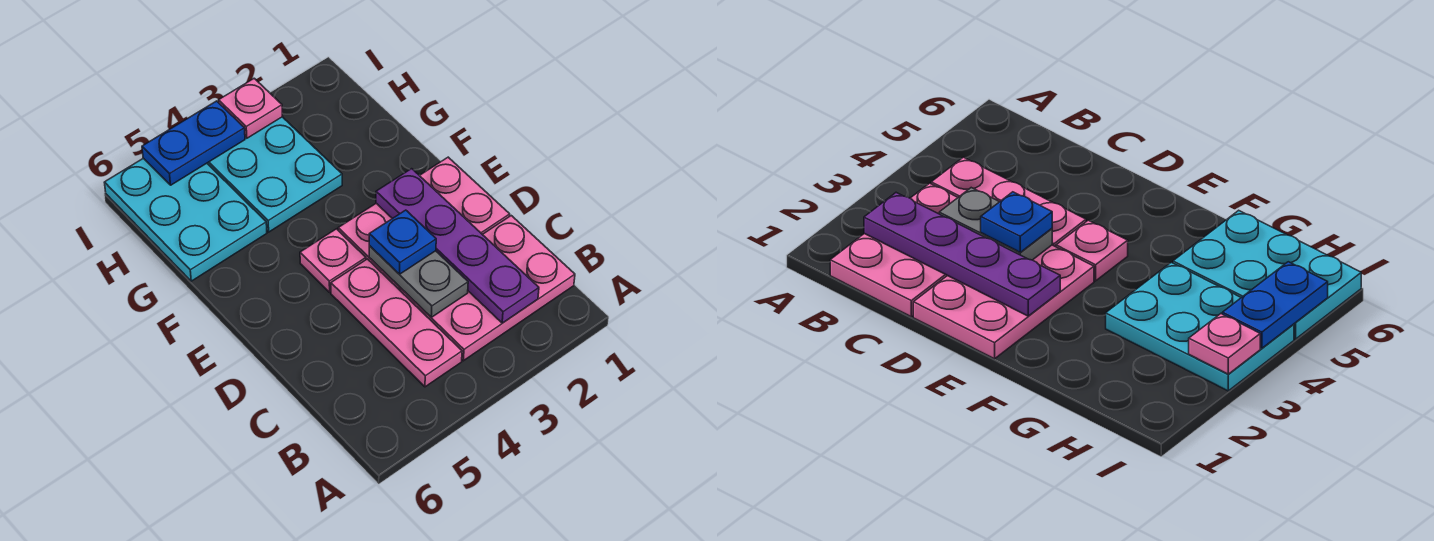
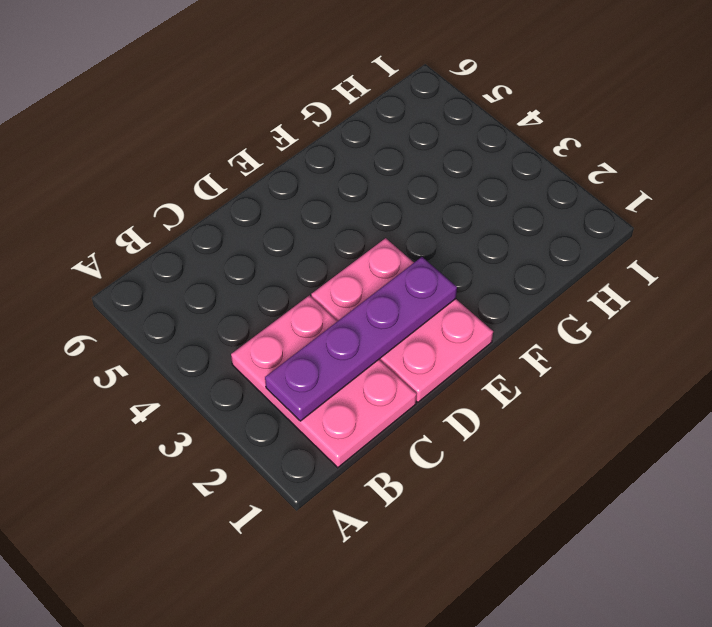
none -> pink plate B4:D4 level 1
none -> pink plate E4 level 1

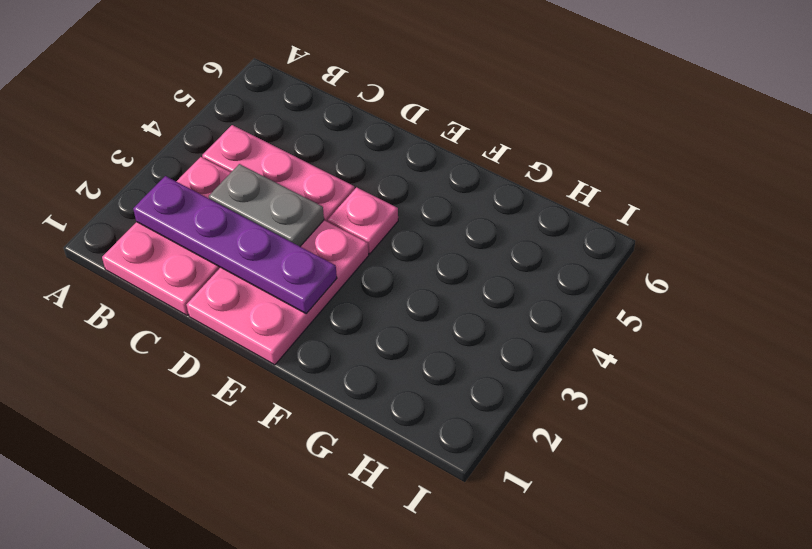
none -> cyan plate G3:I4 level 1
none -> cyan plate G5:I6 level 1

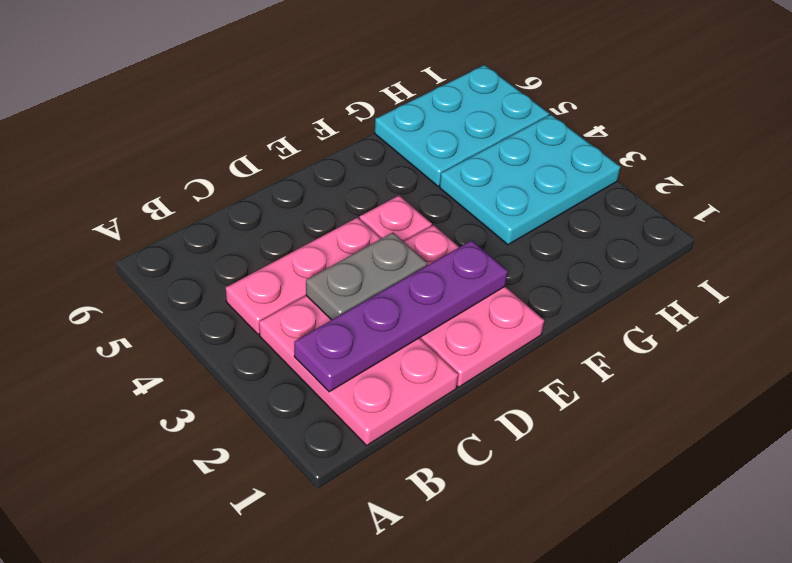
none -> pink plate I3 level 2
none -> blue plate I4:I5 level 2

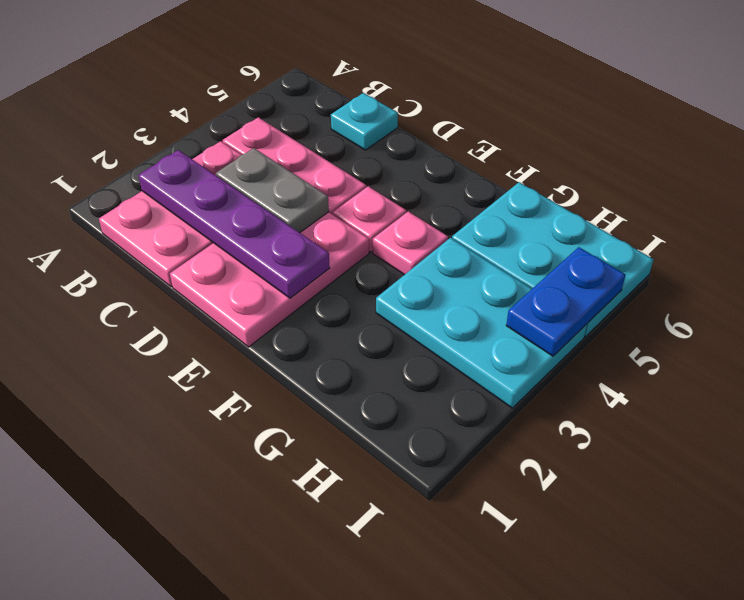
cyan plate C6 level 1 -> none
pink plate F4 level 1 -> pink plate I3 level 2
none -> blue plate D3 level 3

